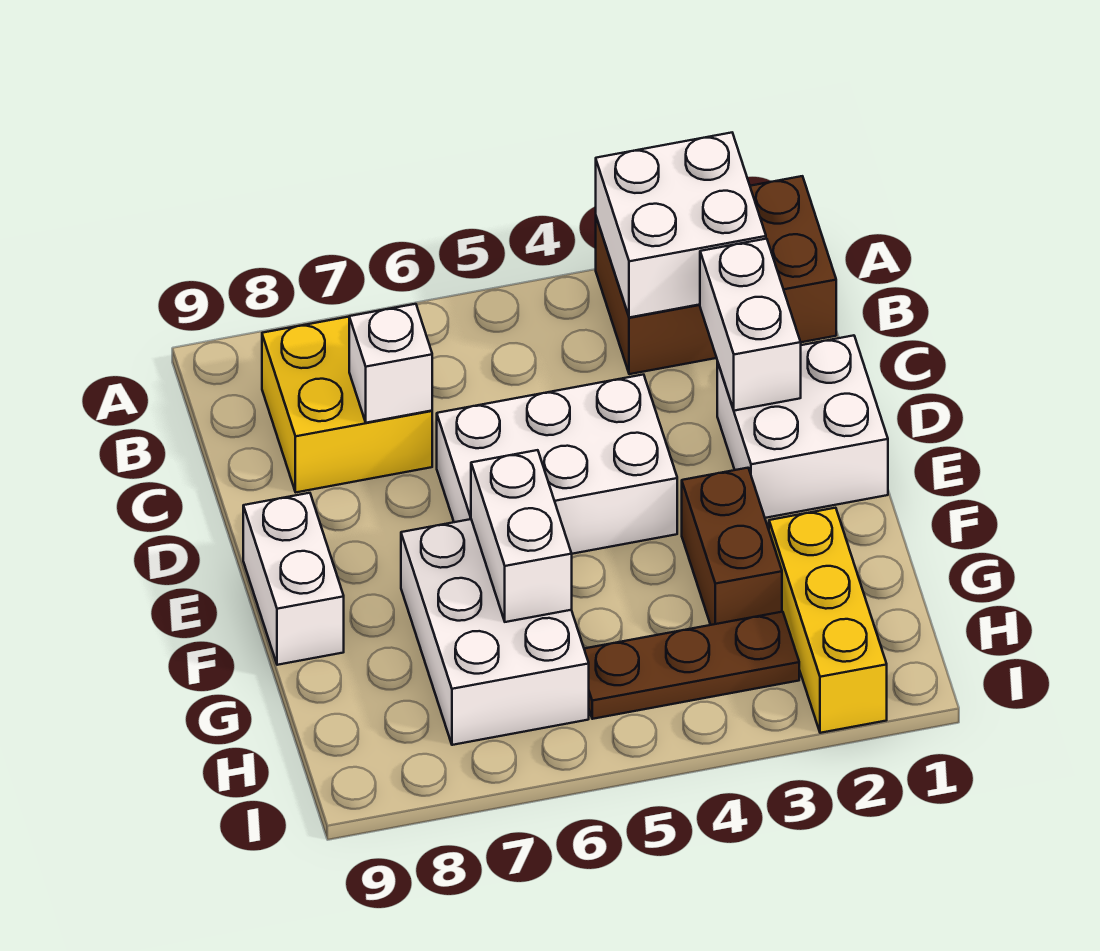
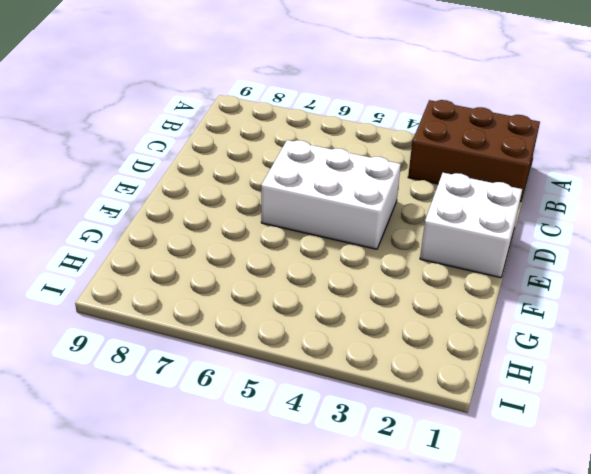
none -> yellow brick B7:C8 level 1
none -> white brick E9:F9 level 1
none -> brown brick F3:G3 level 1

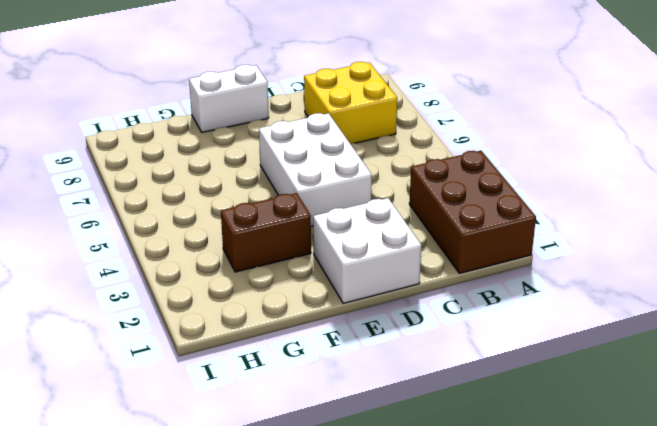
none -> white brick F6:H7 level 1
none -> yellow brick G2:I2 level 1
none -> brown plate H3:H5 level 1

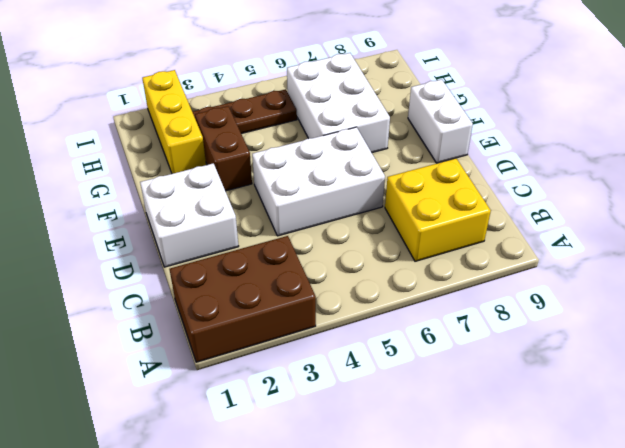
none -> white brick A2:B3 level 2
none -> white brick C2:D2 level 2
none -> white brick C7 level 2

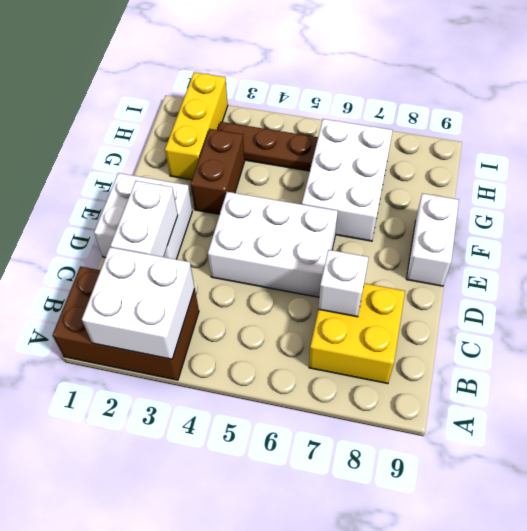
none -> white brick F6:G6 level 2

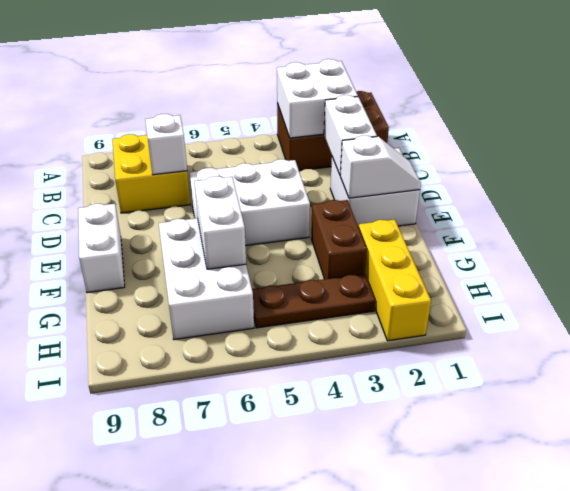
white slope E1:E2 level 2 top 2 -> none

